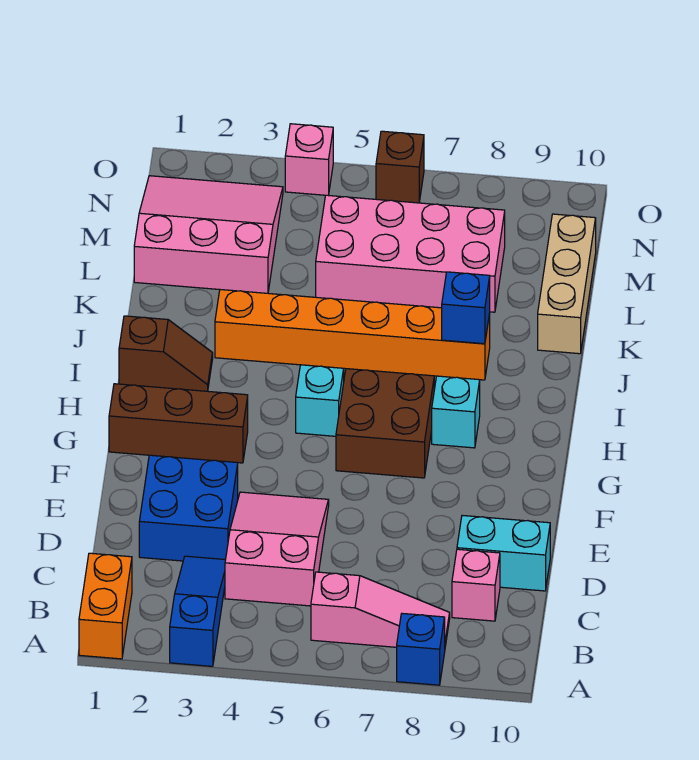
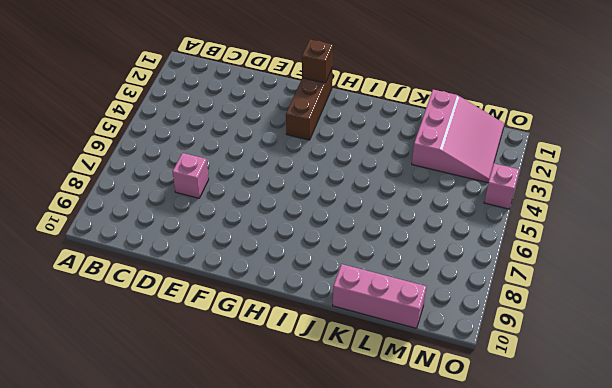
pink brick D7 level 1 -> pink brick C9 level 1
brown brick G1 level 2 -> brown brick O6 level 1
pink brick K10:M10 level 1 -> tan brick K10:M10 level 1
none -> orange brick A1:B1 level 1
none -> blue slope A3:C3 level 1 top A
none -> blue brick A8 level 1

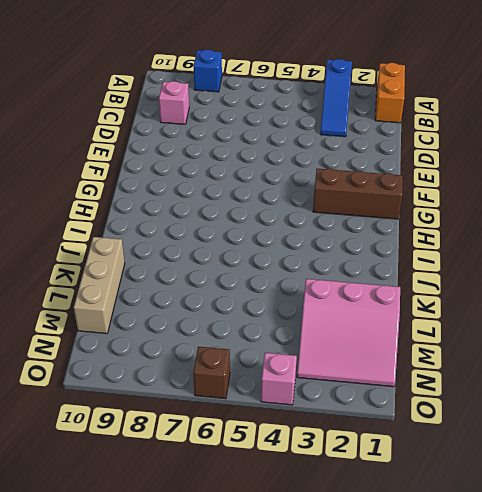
none -> pink slope B6:B8 level 1 top 6
none -> pink slope C4:E5 level 1 top C
none -> blue brick D2:E3 level 1

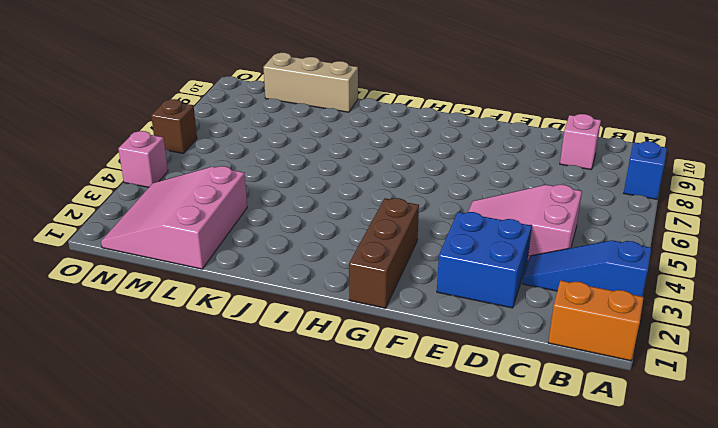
none -> pink slope B6:B8 level 1 top 6
none -> cyan brick D9:D10 level 1
none -> brown brick G6:H7 level 1

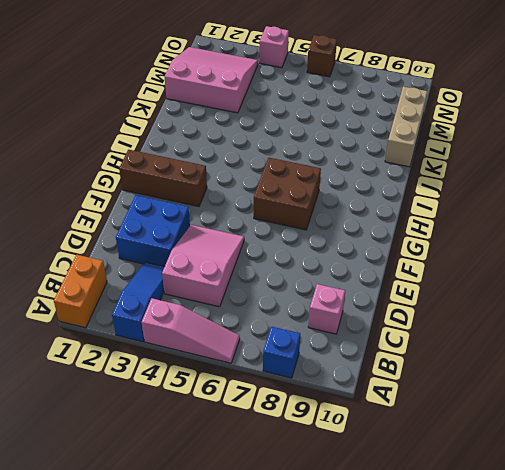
pink slope A4:A6 level 1 top 4 -> pink slope B6:B8 level 1 top 6
none -> cyan brick D9:D10 level 1
none -> cyan brick H5 level 1
none -> cyan brick H8 level 1

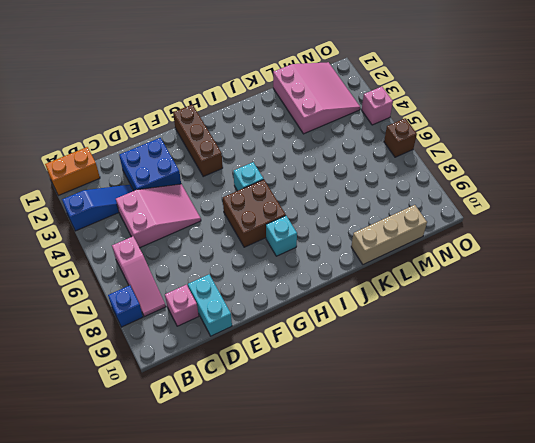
none -> brown slope I1:I2 level 1 top 1
none -> orange brick J3:J8 level 1
none -> pink brick L5:M8 level 1

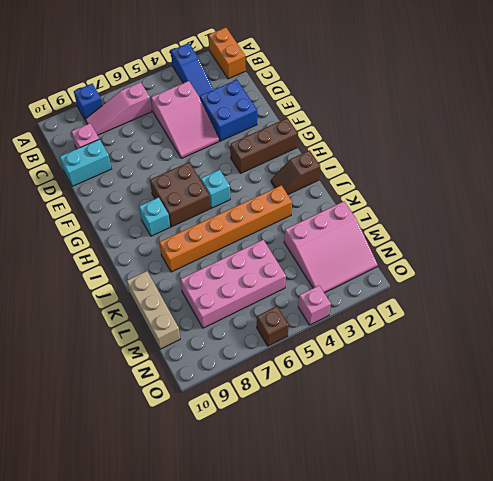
none -> blue brick J8 level 2

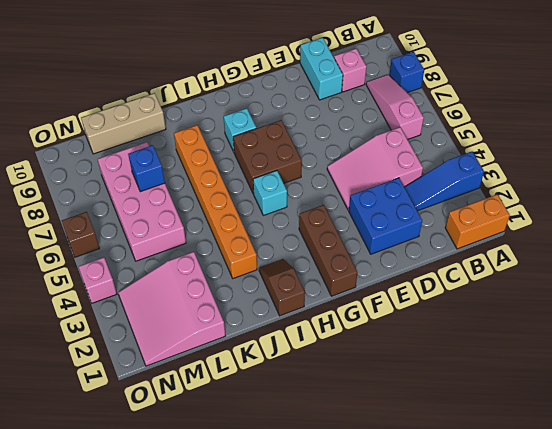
blue brick L7 level 2 -> blue brick J8 level 2

